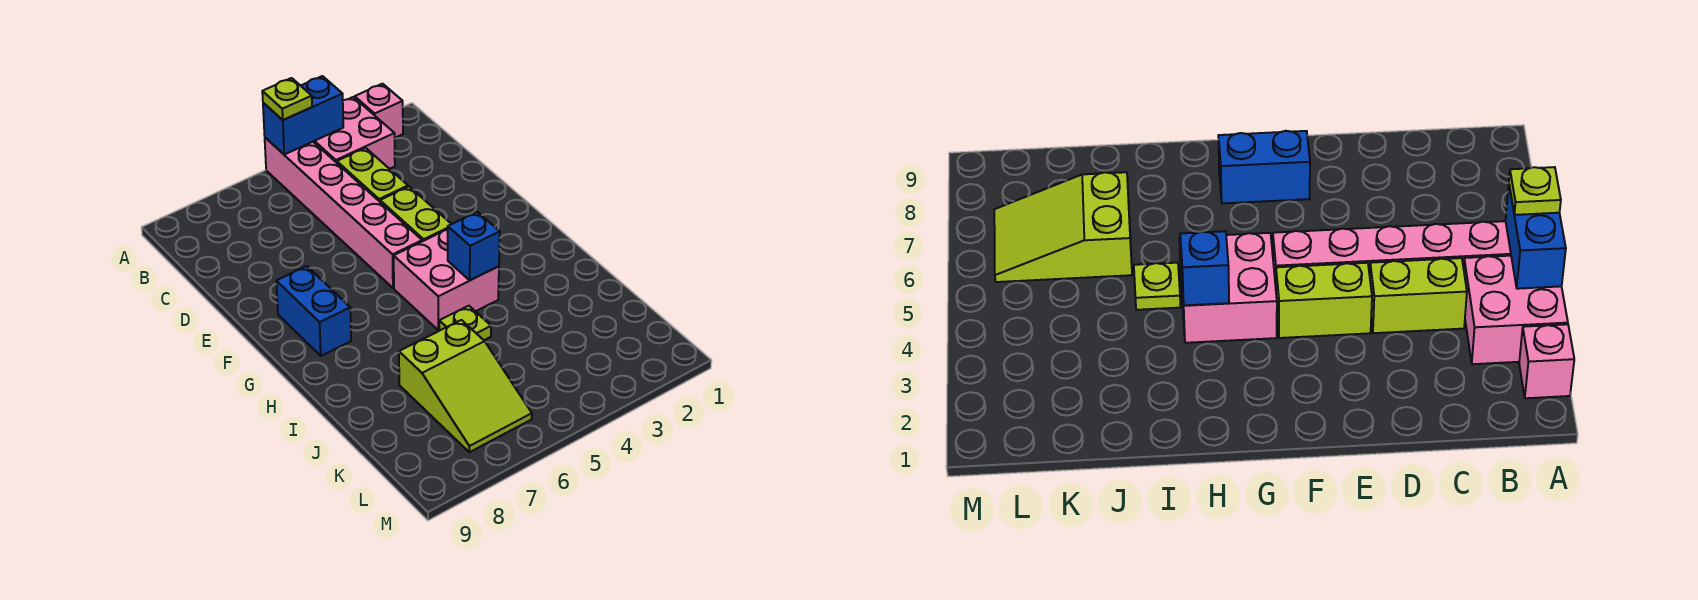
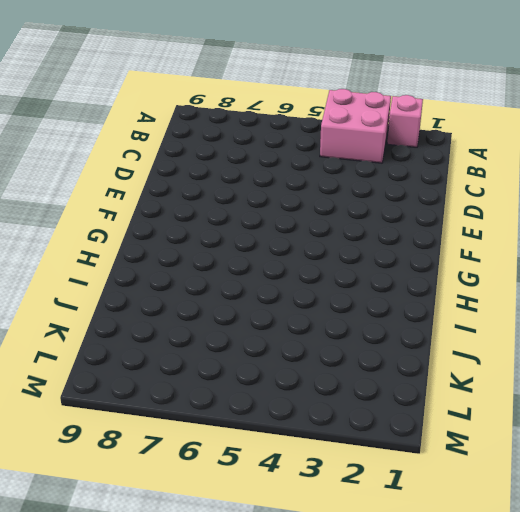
none -> pink brick A5:F5 level 1
none -> lime brick C4:D4 level 1
none -> lime brick E4:F4 level 1

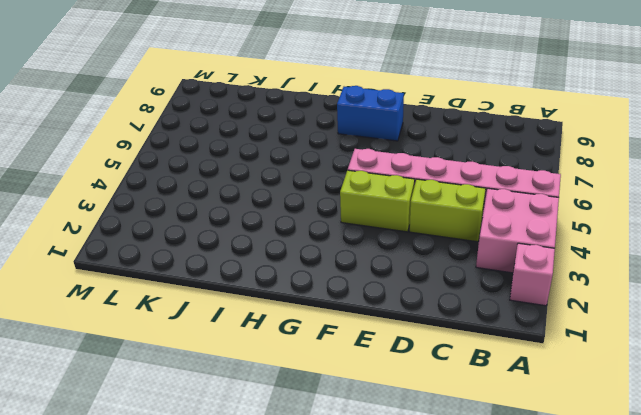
none -> pink brick G4:H5 level 1
none -> lime plate I5 level 1
none -> lime slope J6:L7 level 1 top J

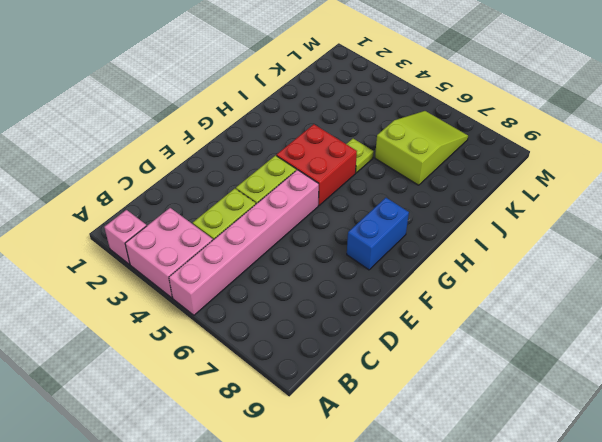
red brick G4:H5 level 1 -> pink brick G4:H5 level 1
none -> blue brick A4:A5 level 2
none -> blue brick H4 level 2
none -> lime plate A5 level 3

